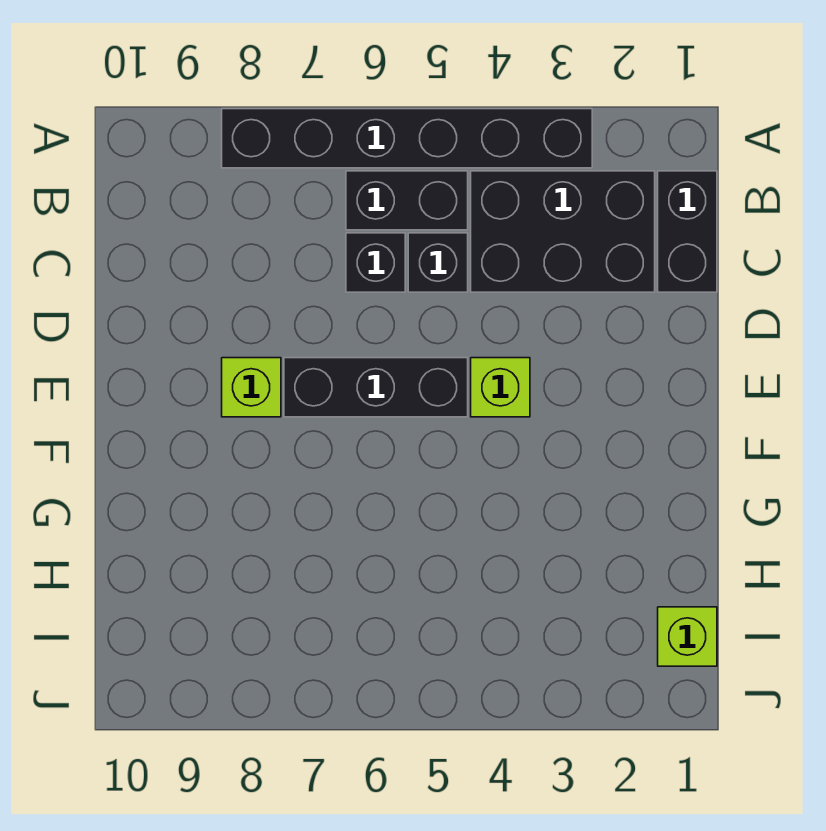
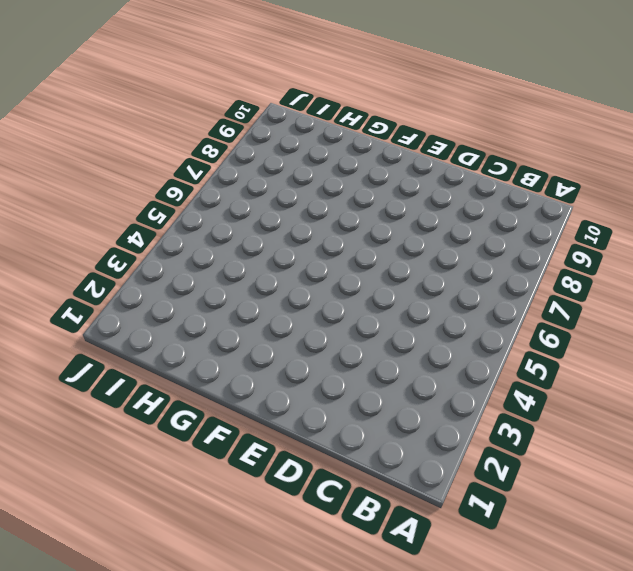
none -> black brick A3:A8 level 1
none -> black brick B1:C1 level 1

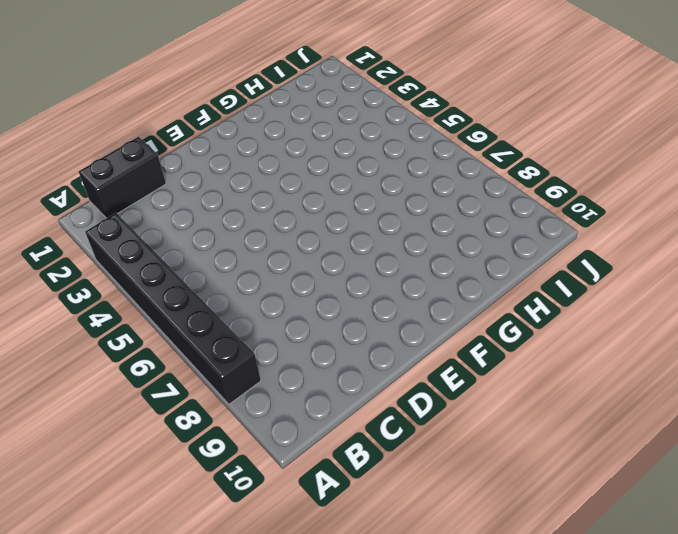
none -> black brick B2:C4 level 1
none -> black brick B5:B6 level 1

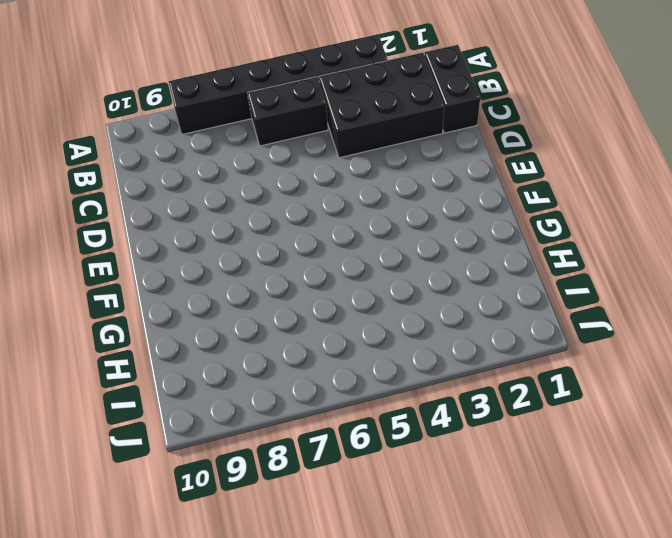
none -> black brick C5 level 1
none -> black brick C6 level 1

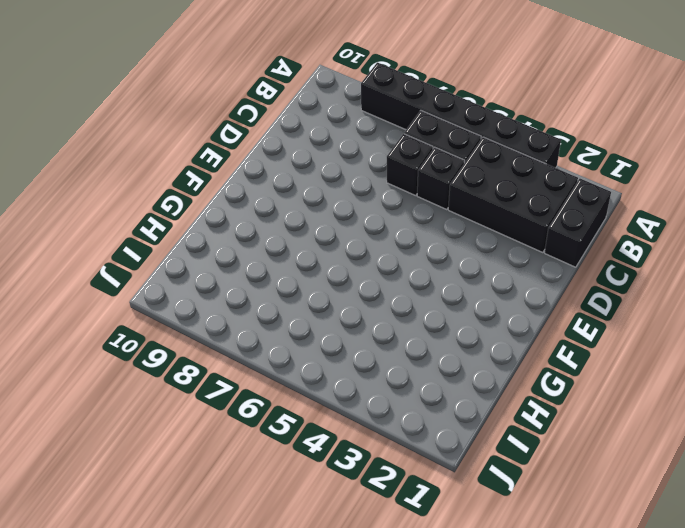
none -> lime brick E4 level 1
none -> black brick E5:E7 level 1

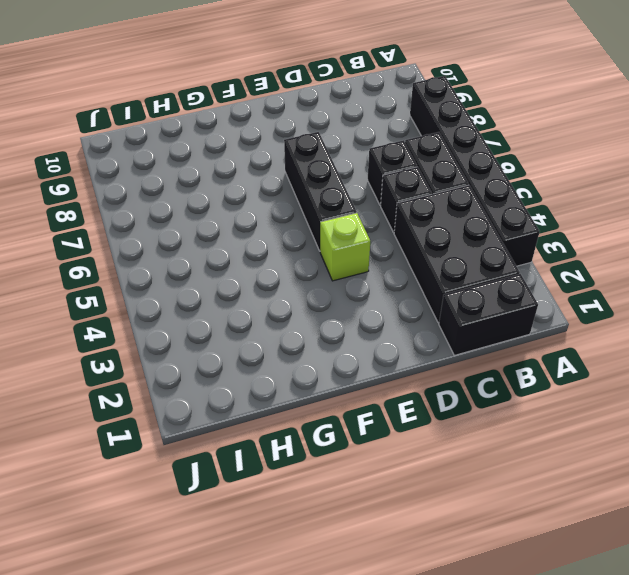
none -> lime brick E8 level 1
none -> lime brick I1 level 1

